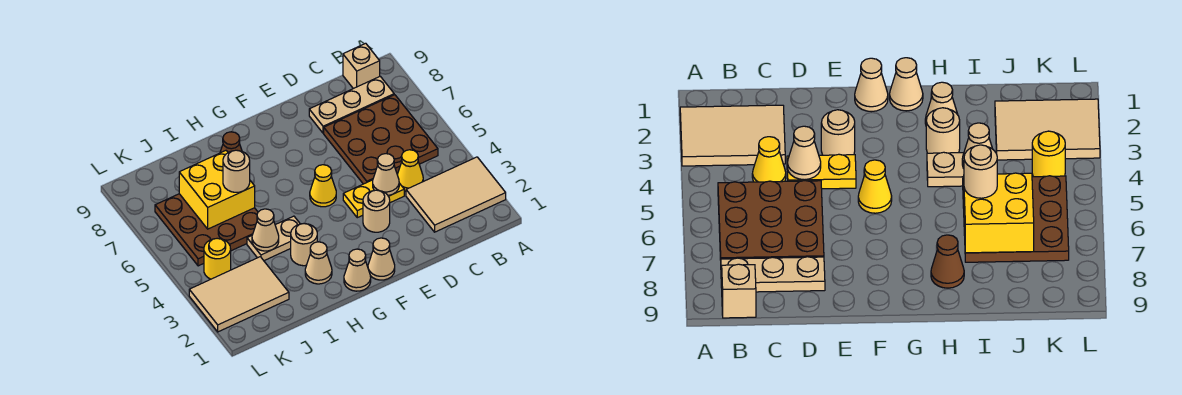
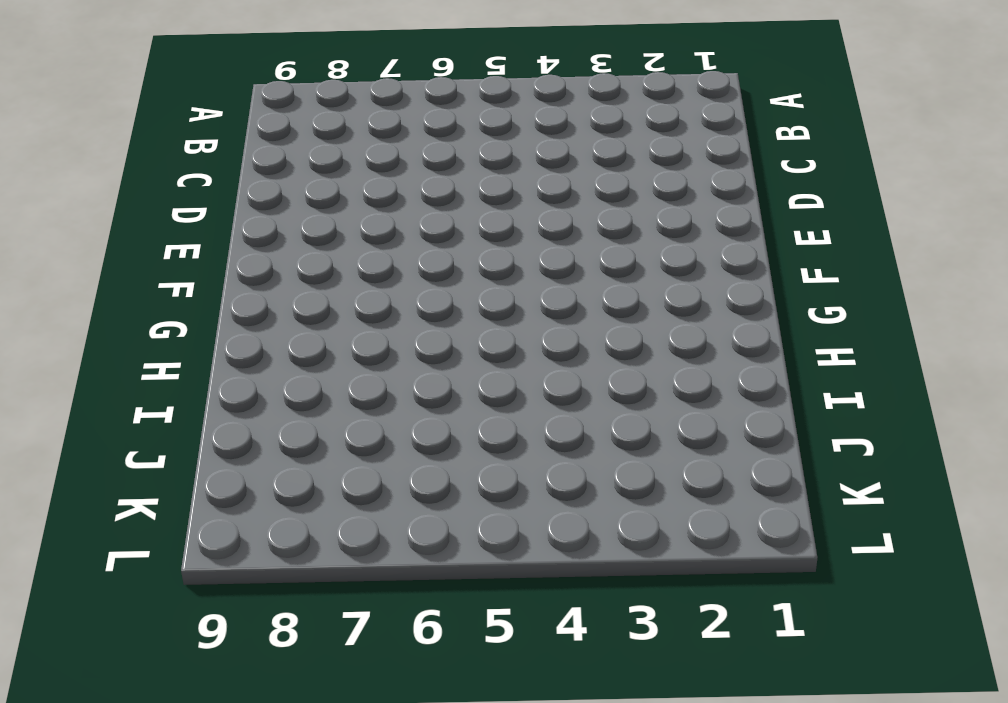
none -> tan tile A2:C3 level 1
none -> brown plate B5:D7 level 1
none -> tan plate B8:D8 level 1

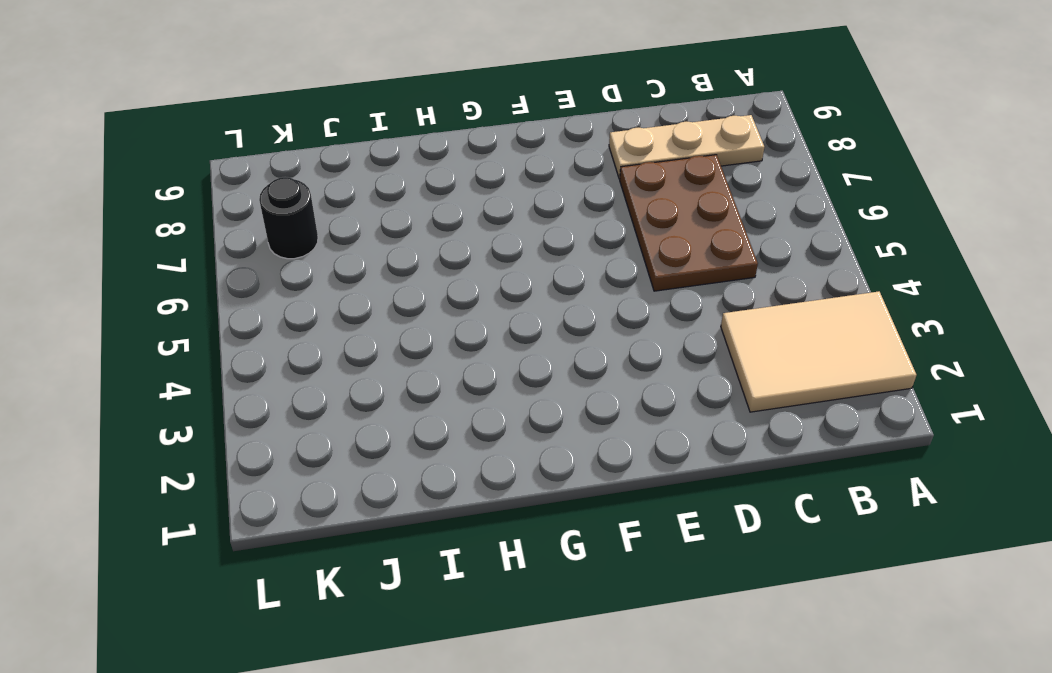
brown plate C5:D7 level 1 -> brown plate B5:D7 level 1
black round brick K7 level 1 -> brown plate I5:K7 level 1
none -> tan brick B9 level 1
none -> yellow cone C4 level 1
none -> yellow plate D4:E4 level 1

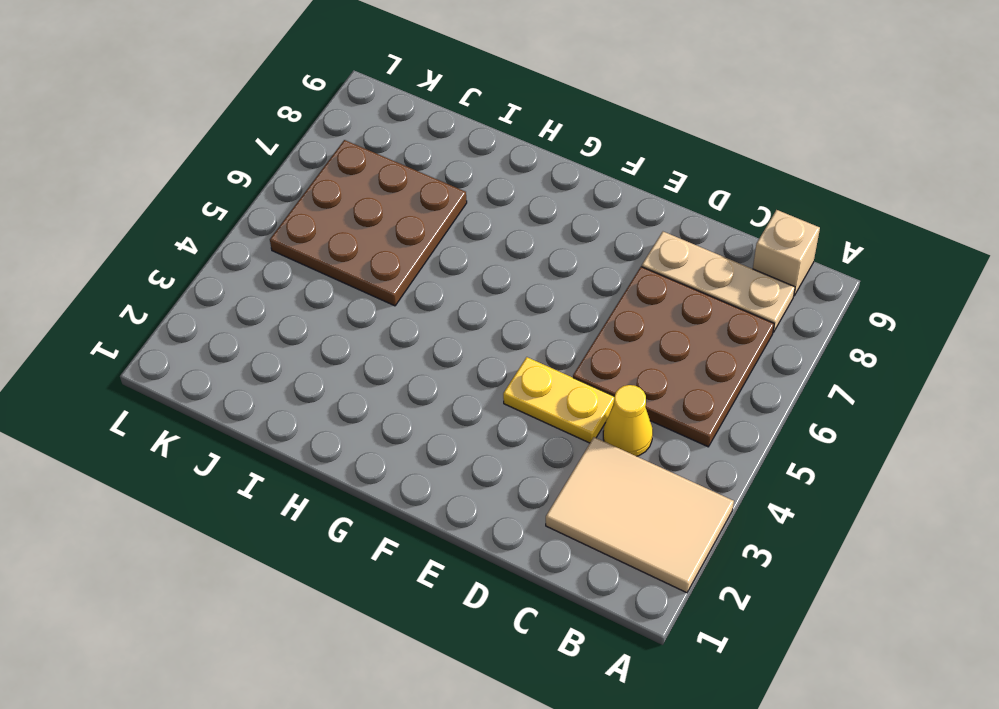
none -> tan round brick E3 level 1
none -> tan cone F1 level 1
none -> yellow cone F5 level 1

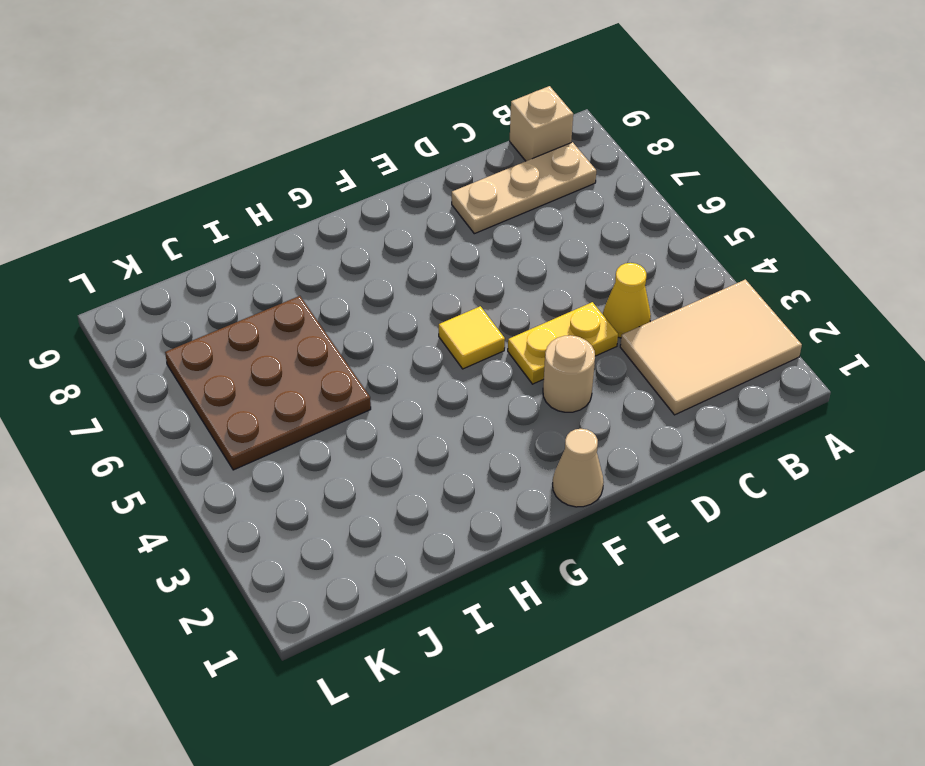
yellow tile F5 level 1 -> yellow cone F5 level 1
none -> brown plate B5:D7 level 1
none -> tan cone G1 level 1
none -> tan cone H2 level 1

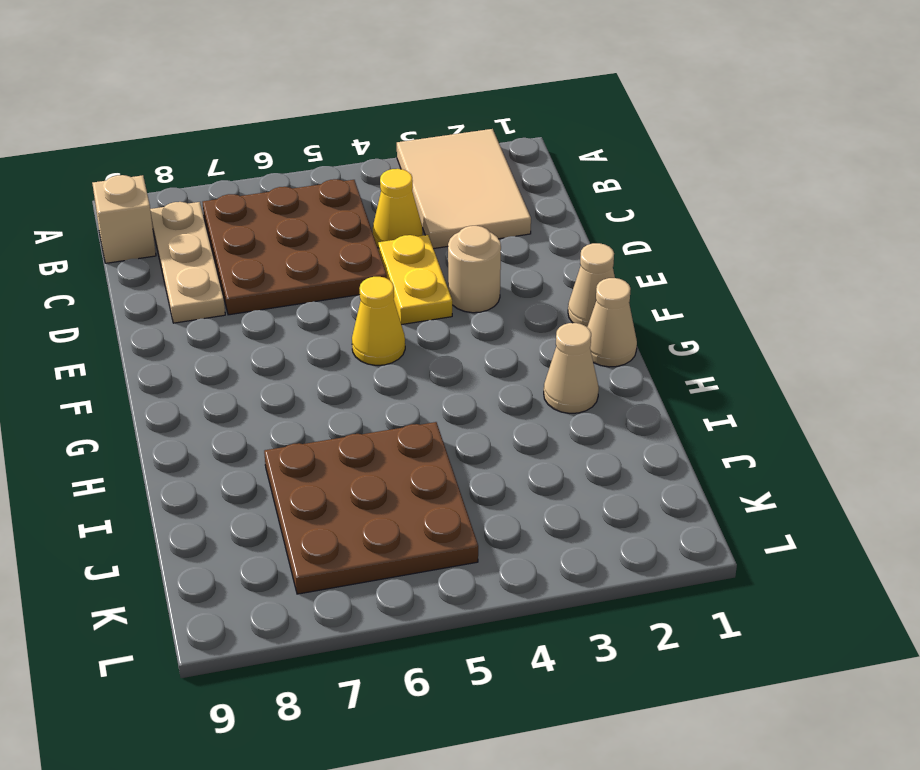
none -> tan round brick H3 level 1
none -> tan plate H4:I4 level 1
none -> brown cone H8 level 1

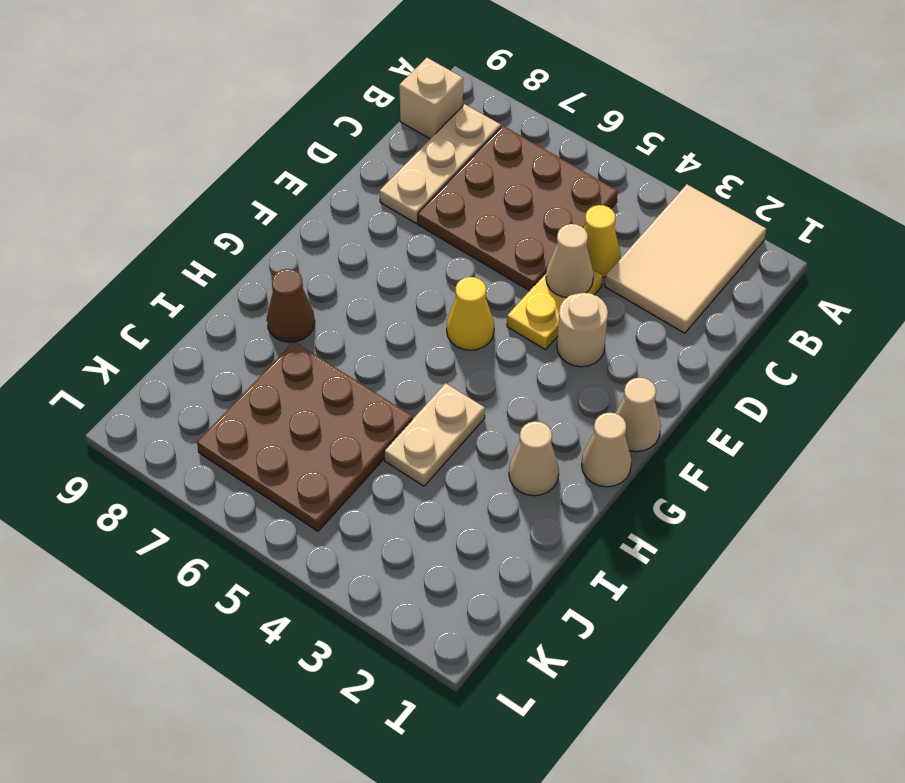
none -> tan round brick H3 level 1
none -> tan tile J2:L3 level 1
none -> yellow round brick K4 level 1

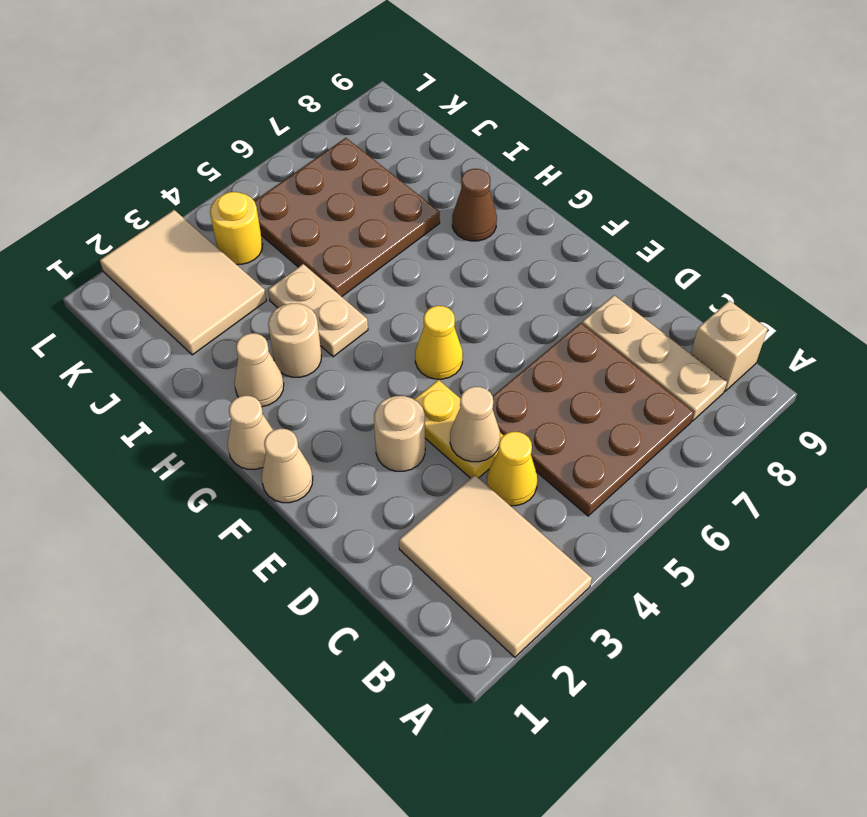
none -> tan cone I4 level 2
none -> yellow brick I6:J7 level 2
none -> tan round brick I6 level 3

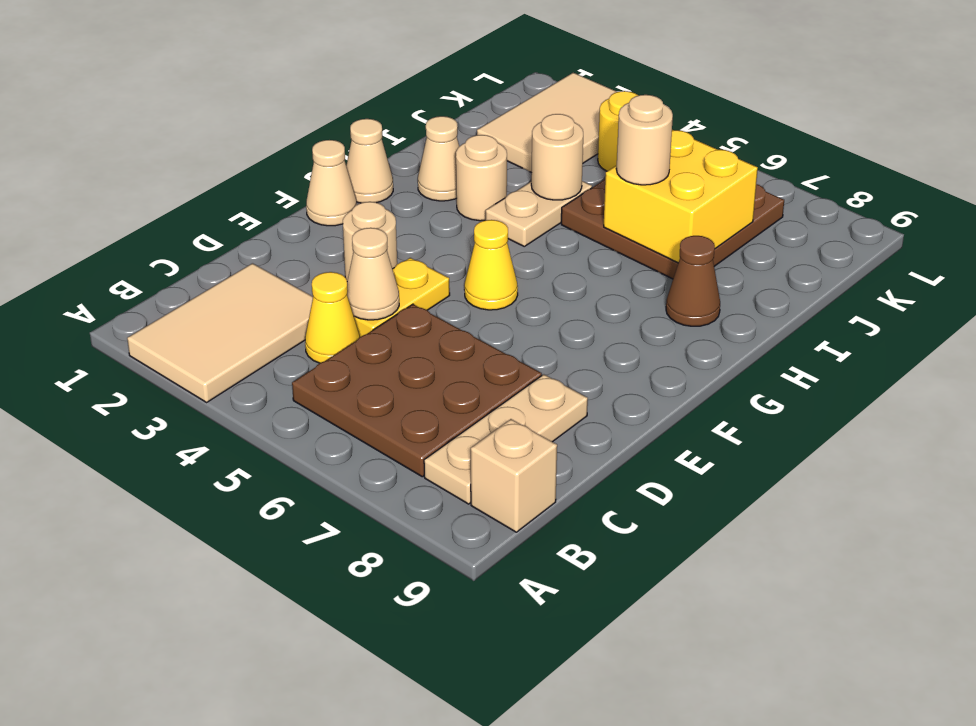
tan round brick I4 level 2 -> tan cone I4 level 2

